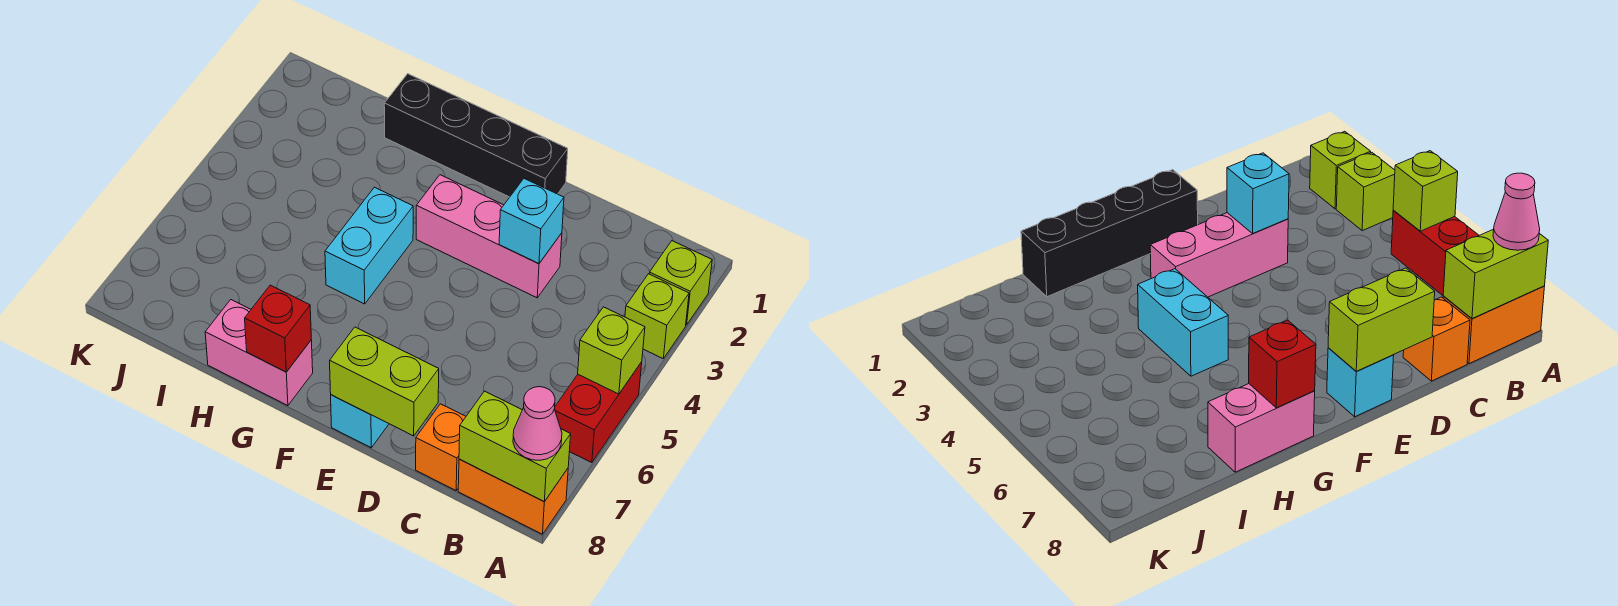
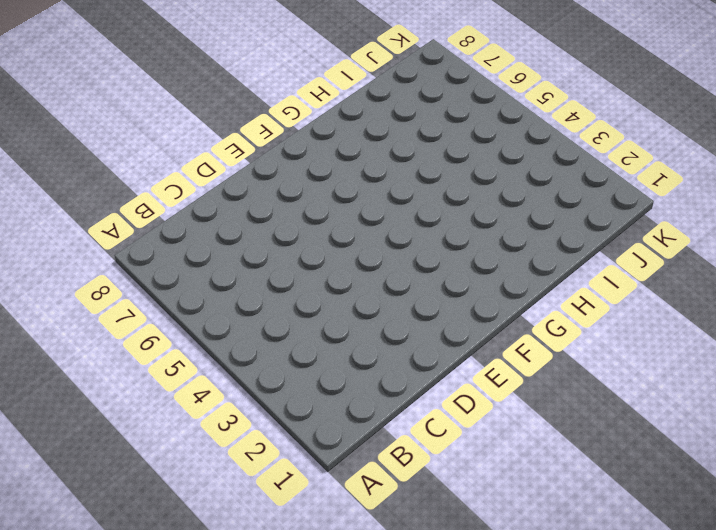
none -> lime brick A2 level 1
none -> lime brick A3 level 1
none -> red brick A5:A6 level 1

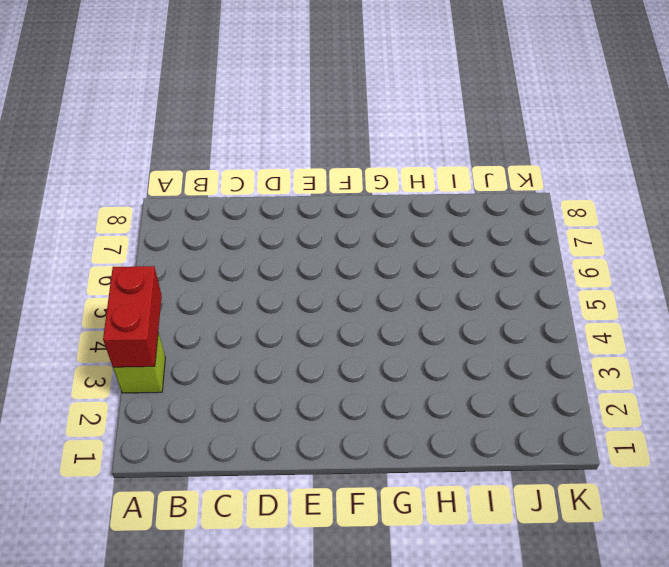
red brick A3:A4 level 2 -> red brick A5:A6 level 1
none -> lime brick A2 level 1
none -> orange brick A8:B8 level 1
none -> orange brick C8 level 1

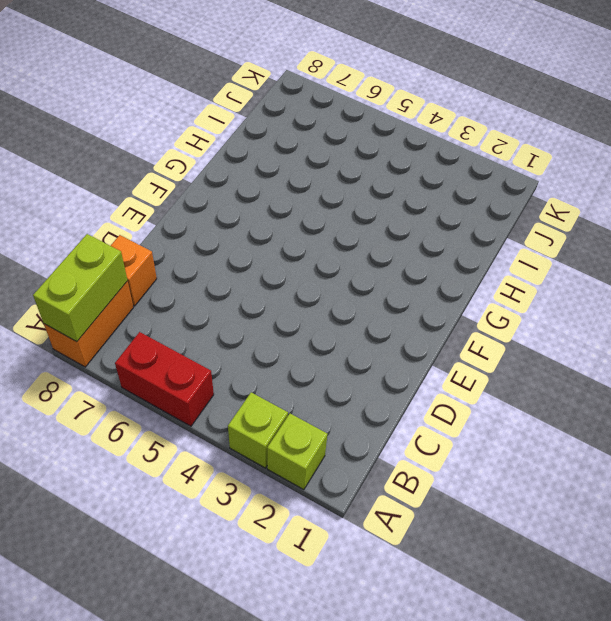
none -> pink brick D3:F3 level 1
none -> black brick E1:H1 level 1
none -> cyan brick E8 level 1

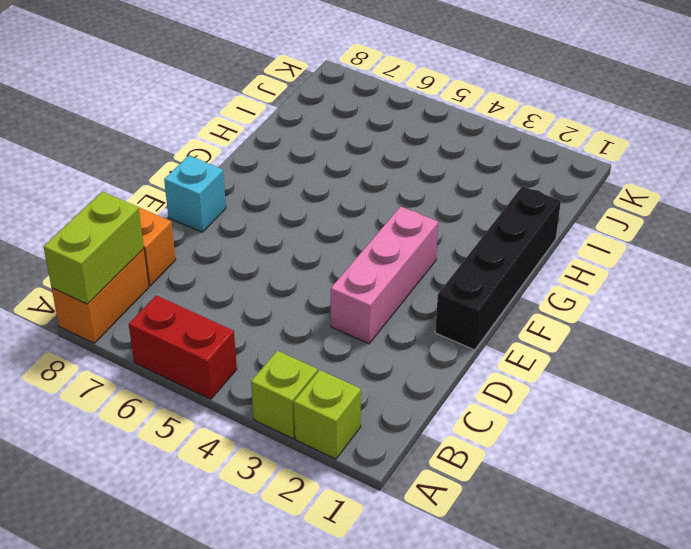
none -> cyan brick G4:G5 level 1
none -> pink brick G8:H8 level 1
none -> lime brick A5 level 2

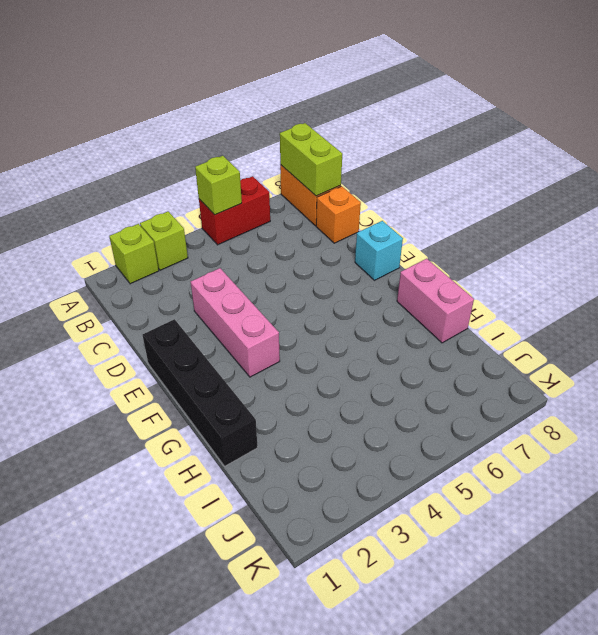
none -> cyan brick G4:G5 level 1
none -> cyan brick D3 level 2
none -> lime brick D8:E8 level 2

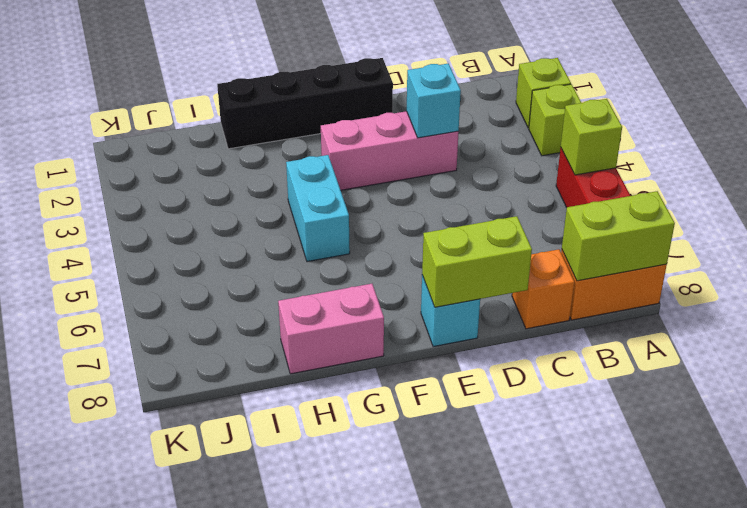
none -> red brick G8 level 2
none -> pink cone A8 level 3

